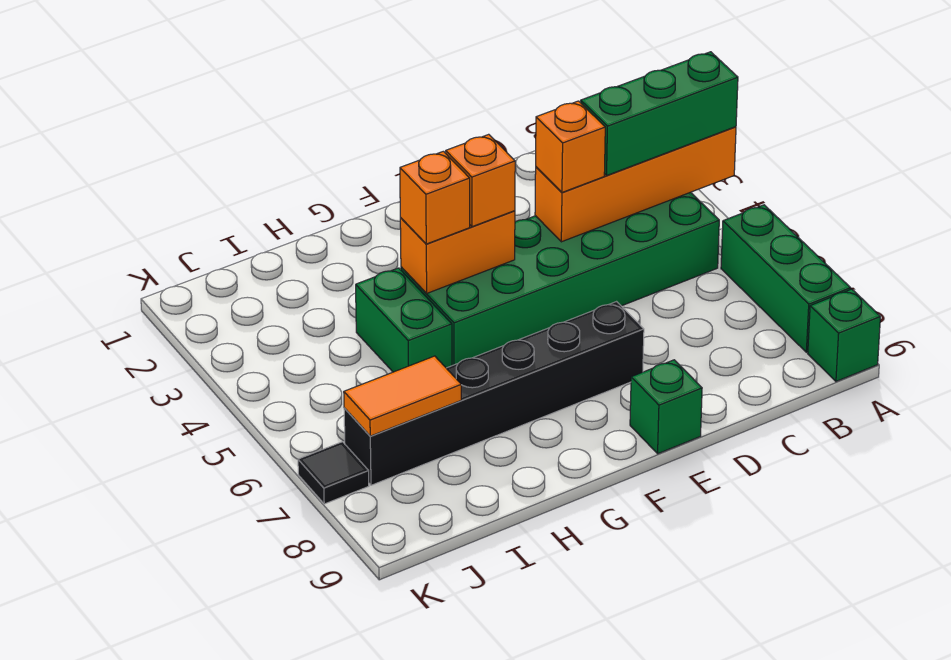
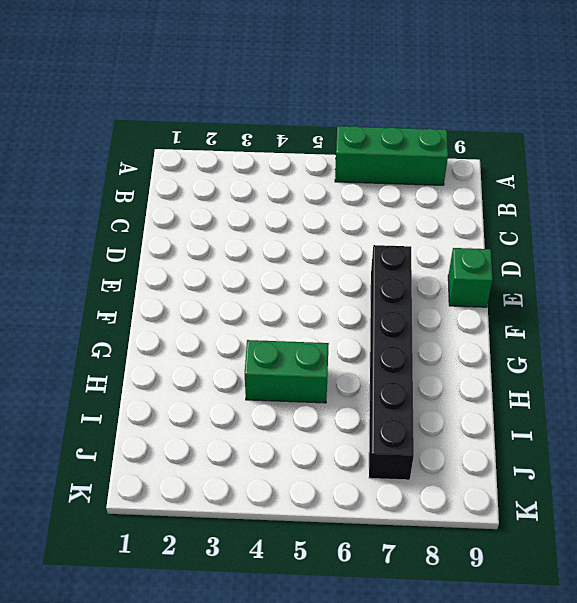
none -> green brick A9 level 1
none -> green brick B4:G5 level 1
none -> black tile K7 level 1

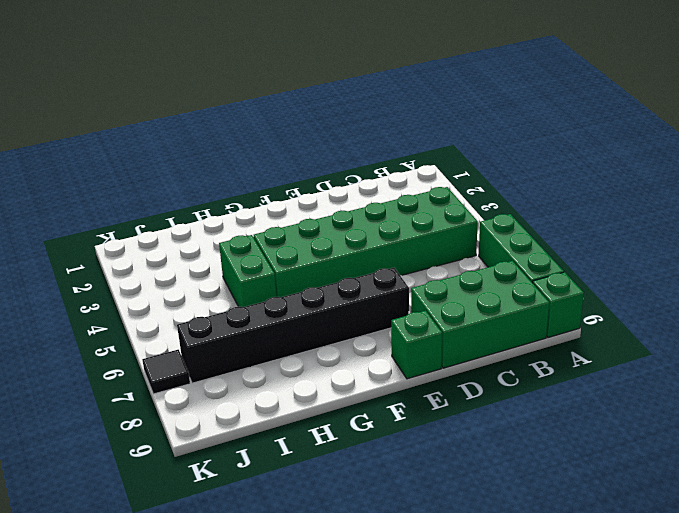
green brick B8:D9 level 1 -> none
none -> orange brick A4:D4 level 2
none -> orange brick F4:G4 level 2
none -> orange tile I7:J7 level 2

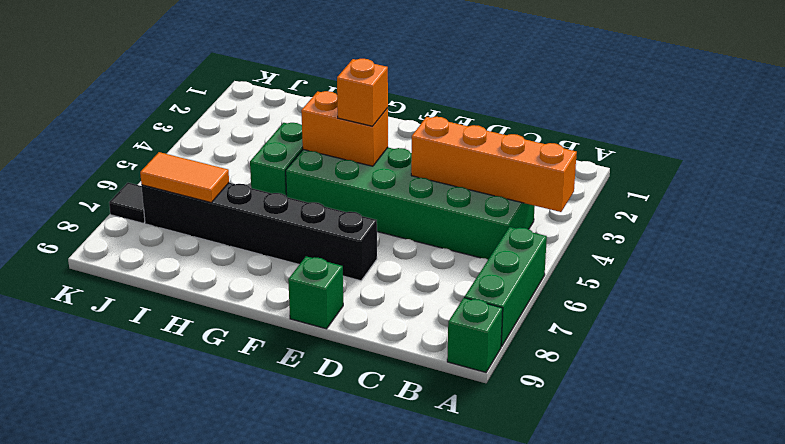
none -> green brick A4:C4 level 3
none -> orange brick D4 level 3
none -> orange brick G4 level 3

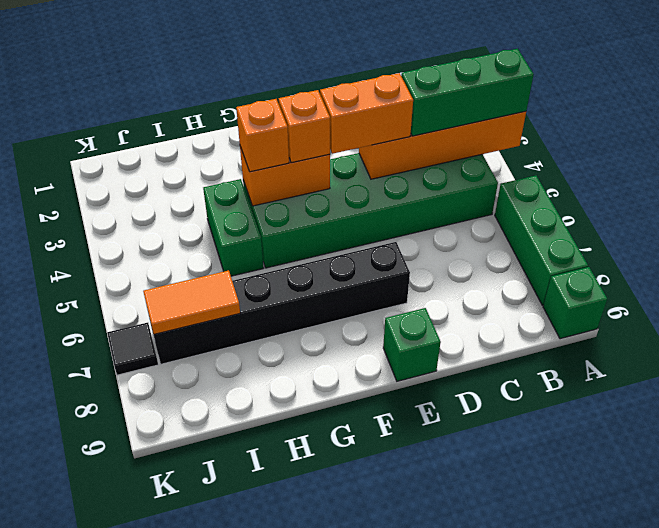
orange brick D4:E4 level 3 -> orange brick D4 level 3

